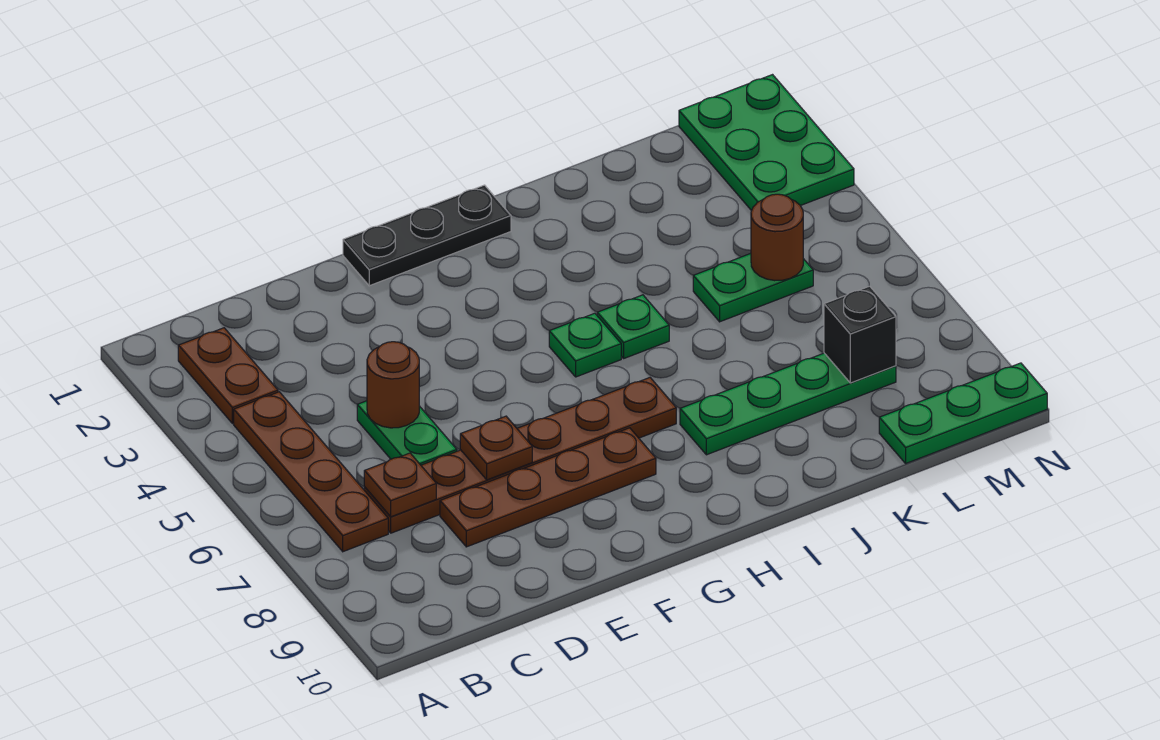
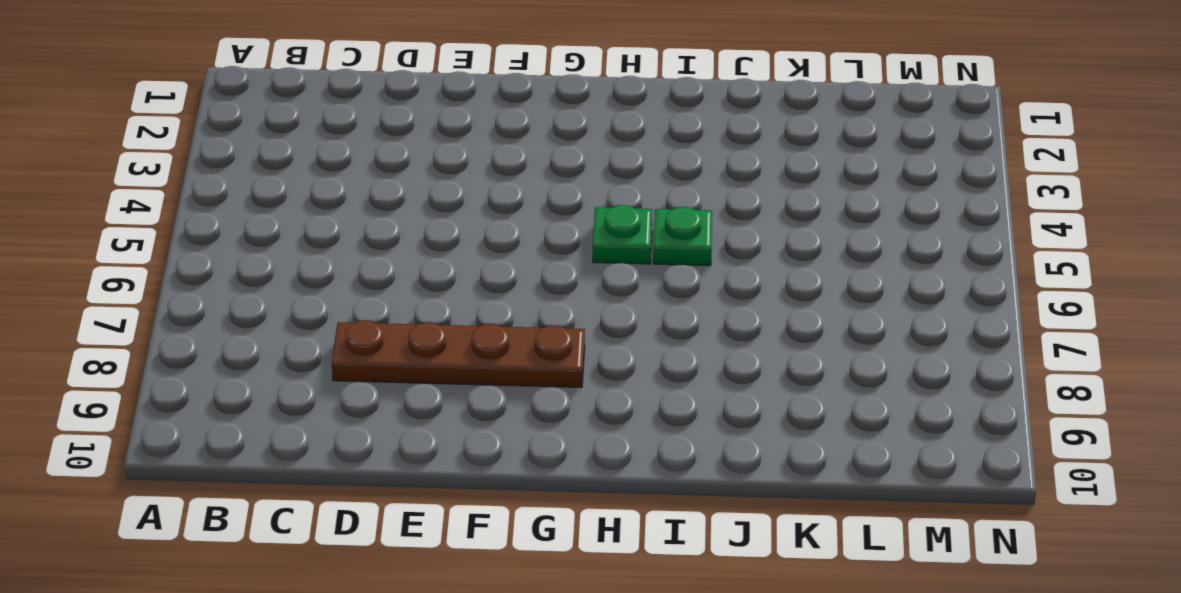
none -> brown plate B2:B3 level 1
none -> brown plate B4:B7 level 1
none -> brown plate C7:H7 level 1

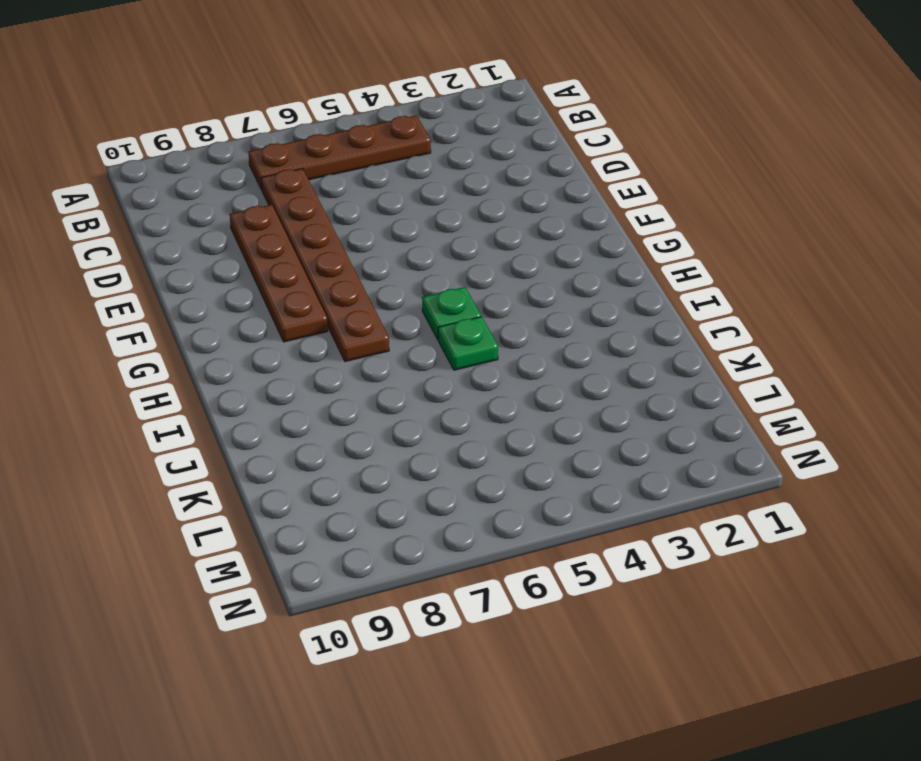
none -> brown plate B2:B3 level 1
none -> green plate D5:D6 level 1
none -> black plate F1:H1 level 1

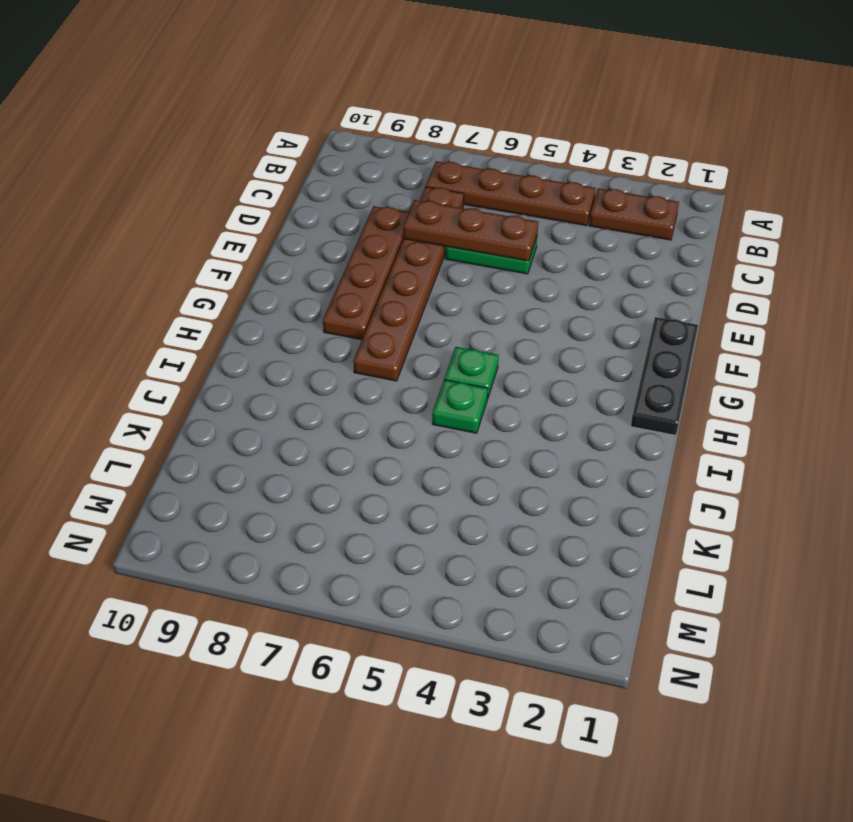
brown plate D5:D7 level 2 -> brown round brick D5 level 2
none -> green plate I8:L8 level 1
none -> green plate K5:L5 level 1
none -> green plate L10:N10 level 1

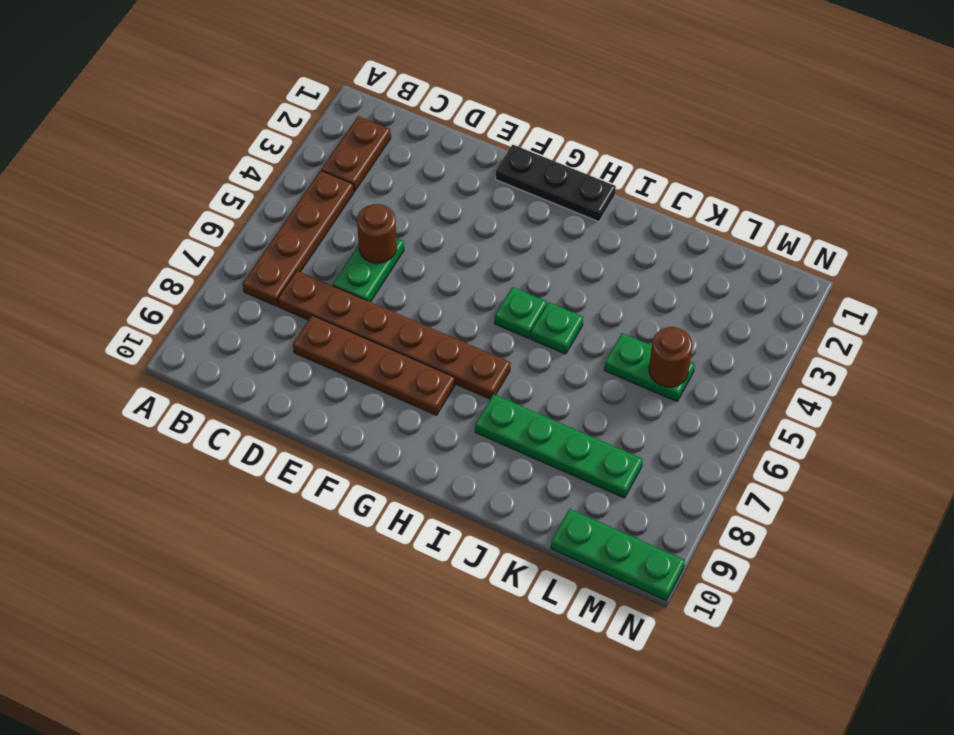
none -> green plate M1:N3 level 1
none -> brown plate C7 level 2
none -> brown plate E7 level 2

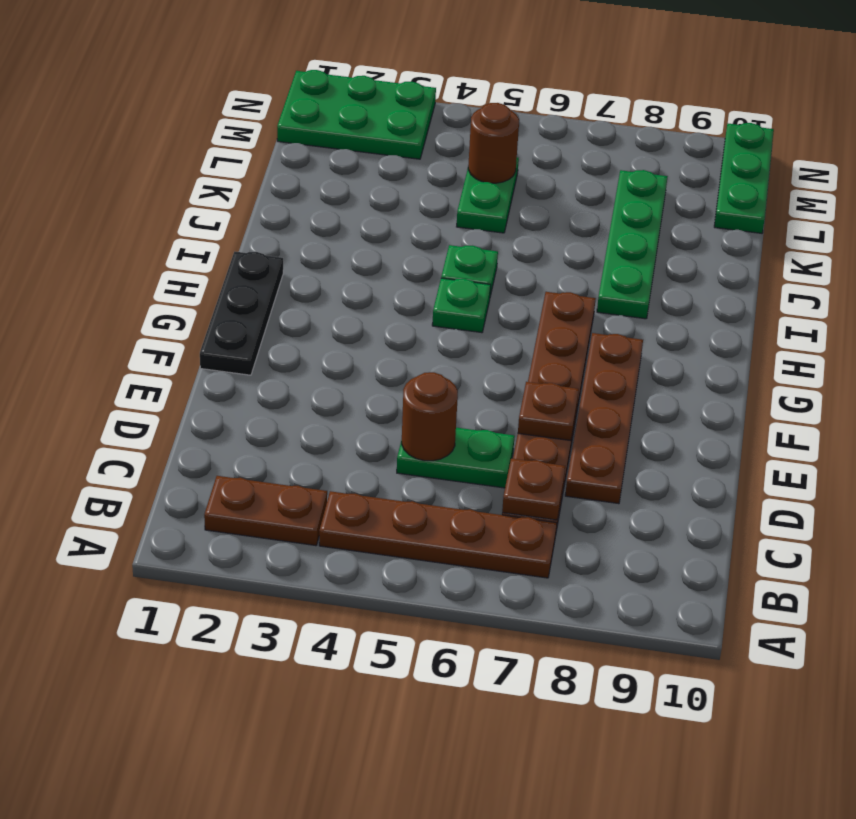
none -> black brick L8 level 2

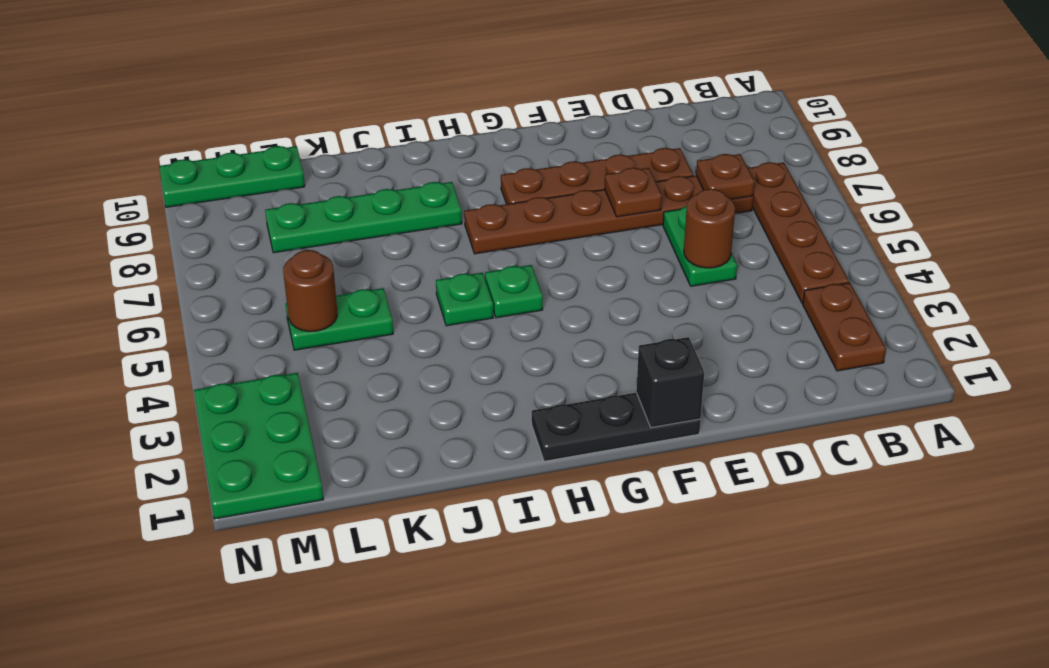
black brick F1 level 2 -> black brick L8 level 2

